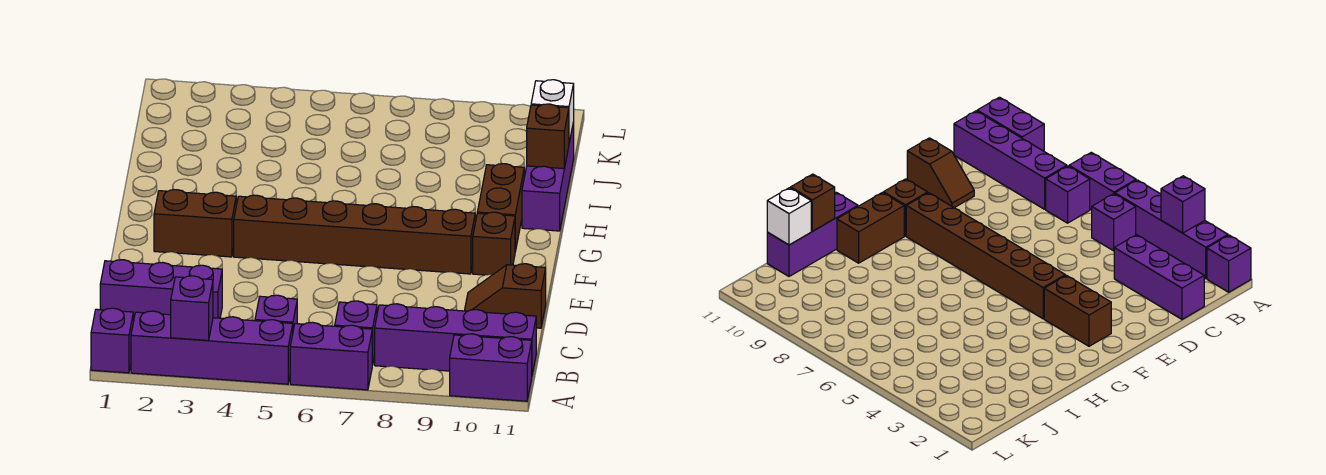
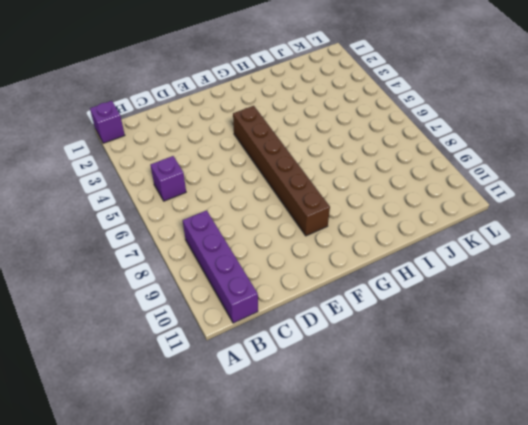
none -> purple brick A2:A5 level 1
none -> purple brick A6:A7 level 1
none -> purple brick A10:A11 level 1

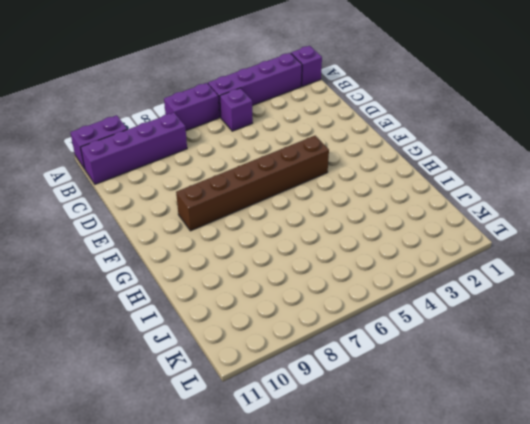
none -> purple brick B7 level 1
none -> purple brick C1:C3 level 1
none -> brown slope D10:D11 level 1 top 11

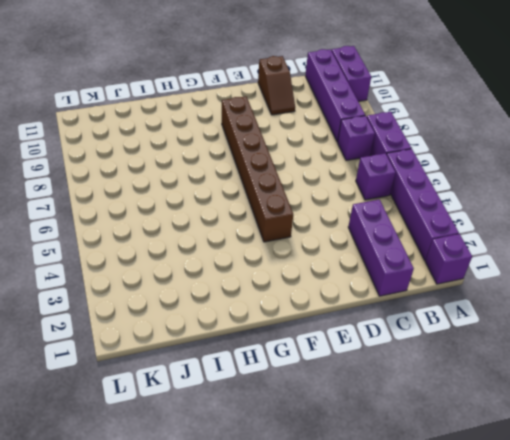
none -> brown brick F2:F3 level 1
none -> brown brick F10 level 1
none -> brown brick G10:H10 level 1

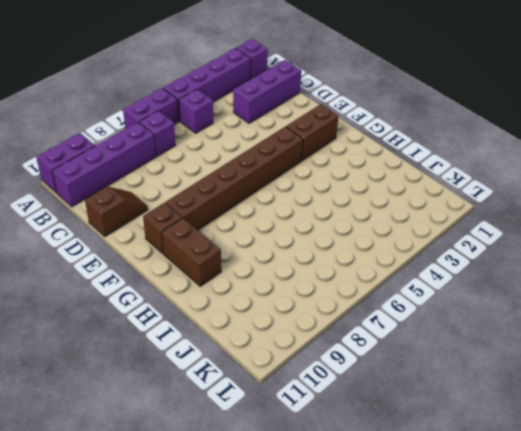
none -> purple brick H11:J11 level 1
none -> purple brick A3 level 2
none -> brown brick I11 level 2

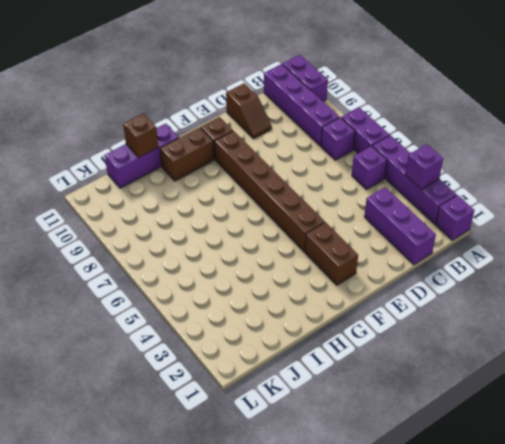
none -> white brick J11 level 2

